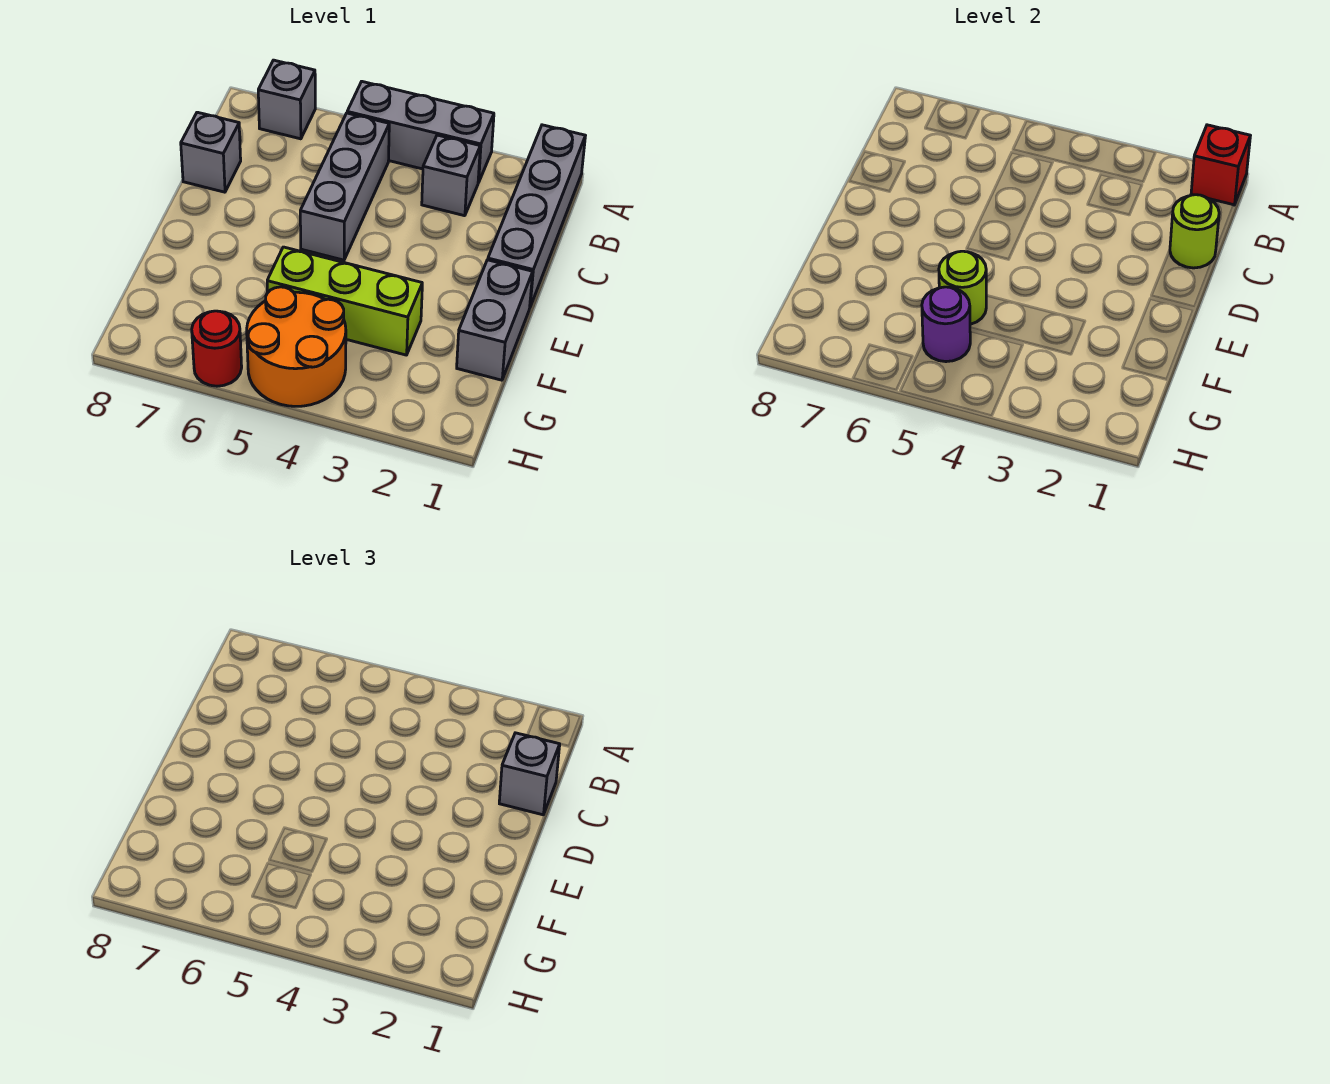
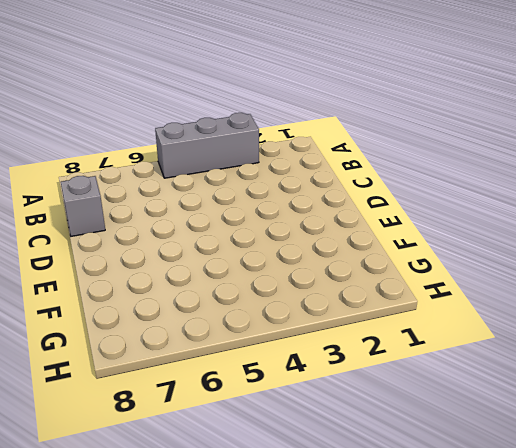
none -> grey brick A1:D1 level 1
none -> grey brick A7 level 1
none -> grey brick B3 level 1

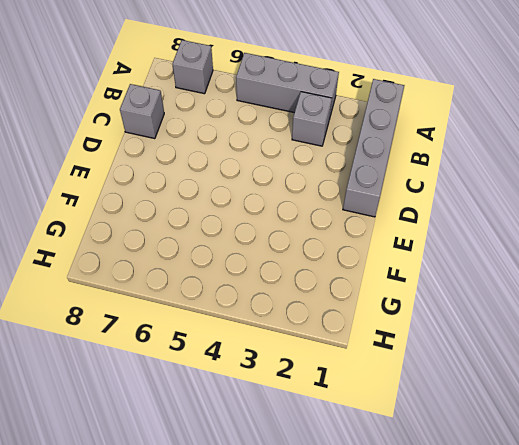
none -> grey brick B5:D5 level 1
none -> grey brick E1:F1 level 1
none -> lime brick F3:F5 level 1

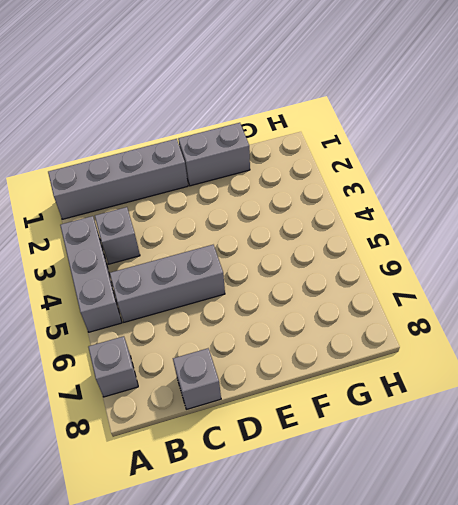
none -> lime brick F3:F5 level 1
none -> orange round brick G4:H5 level 1
none -> red round brick H6 level 1

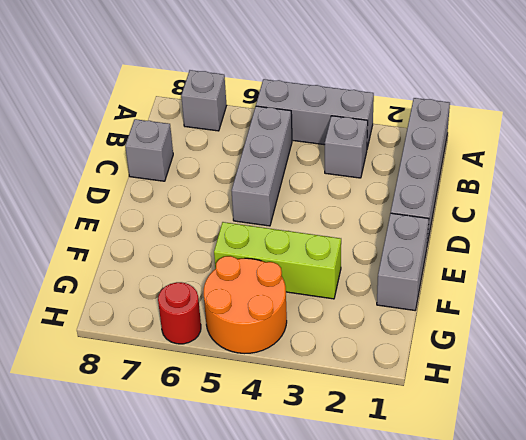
none -> red brick A1 level 2
none -> lime round brick C1 level 2
none -> lime round brick F5 level 2

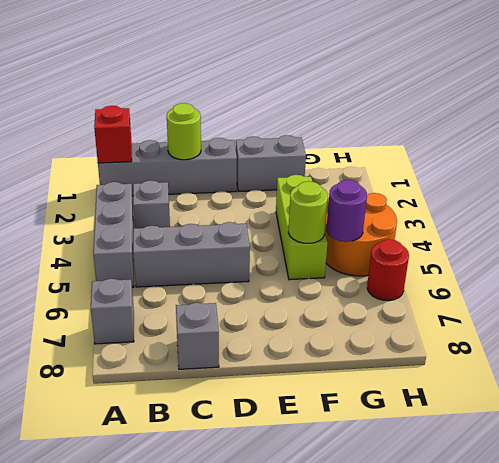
none -> grey brick C1 level 3

